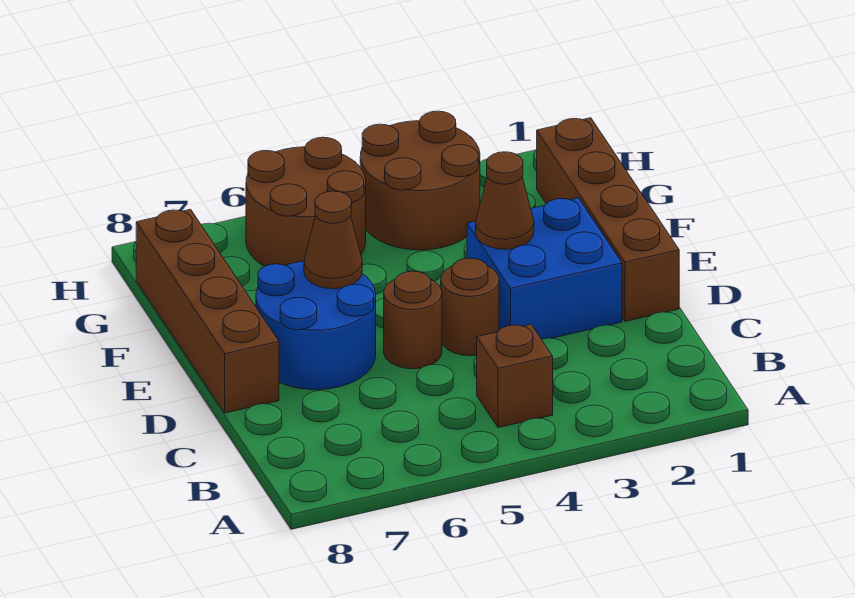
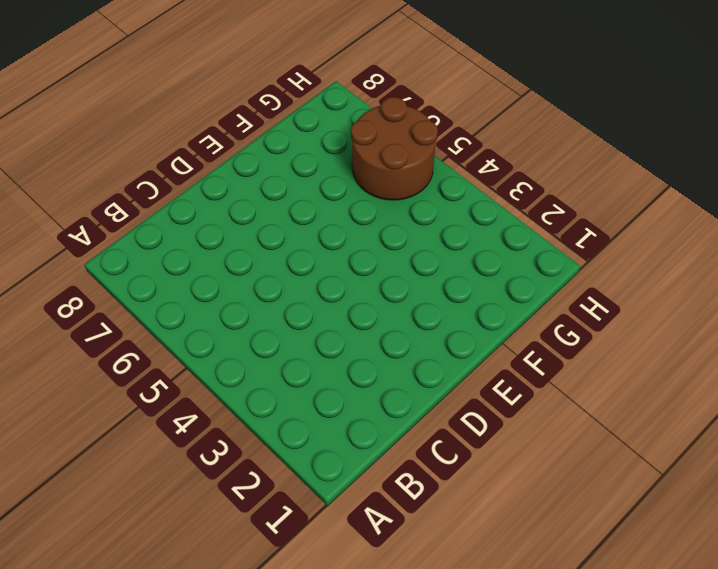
none -> brown brick B4 level 1
none -> brown brick D1:G1 level 1

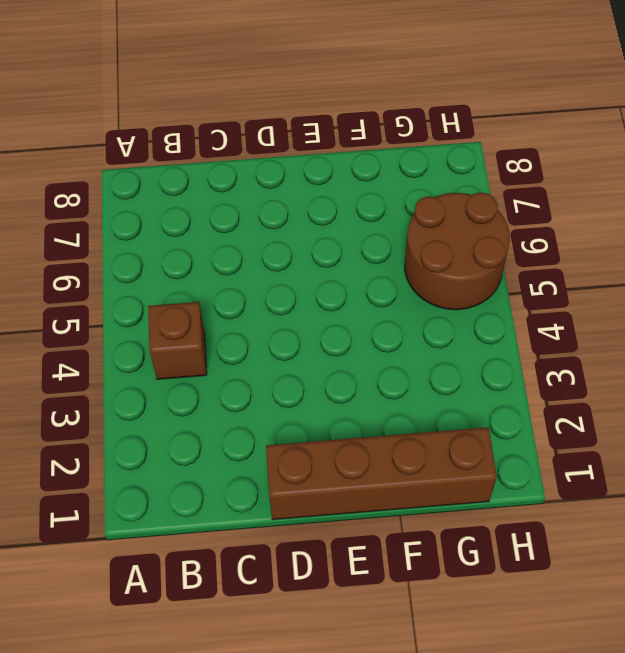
none -> blue brick D2:E3 level 1
none -> brown round brick D4 level 1

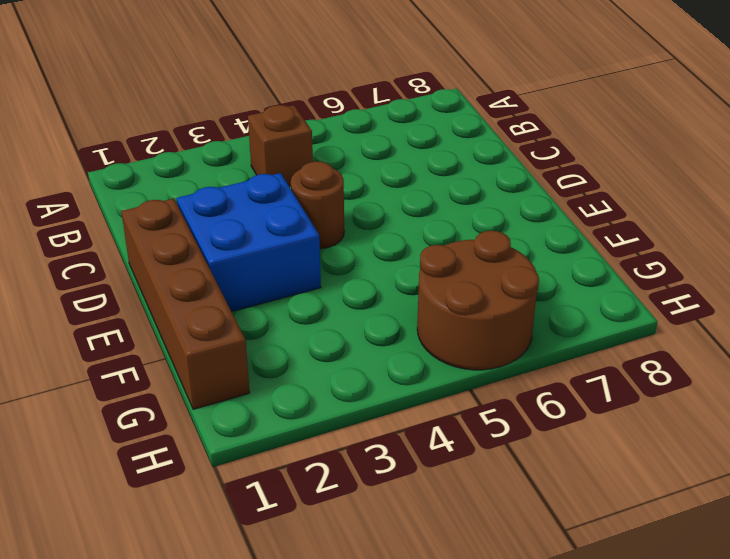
none -> brown round brick D5 level 1
none -> blue round brick D6:E7 level 1

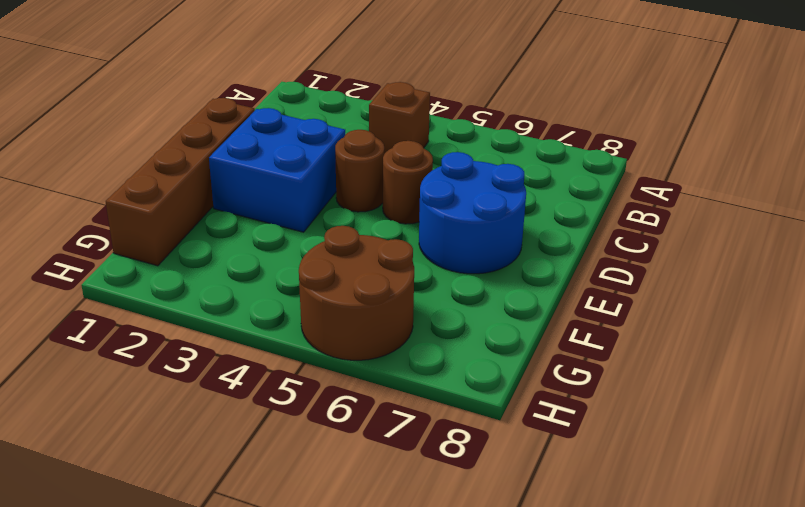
none -> brown brick D8:G8 level 1
none -> brown round brick G3:H4 level 1

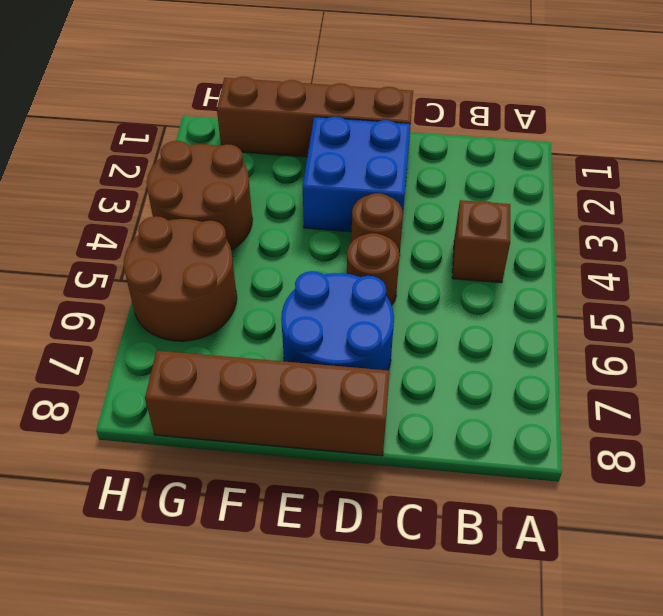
none -> brown cone E3 level 2
none -> brown cone E6 level 2

